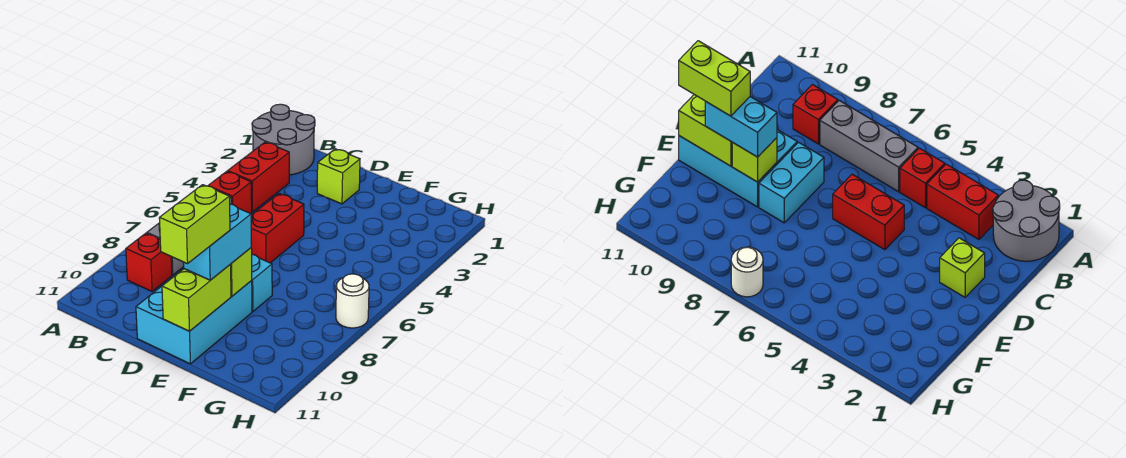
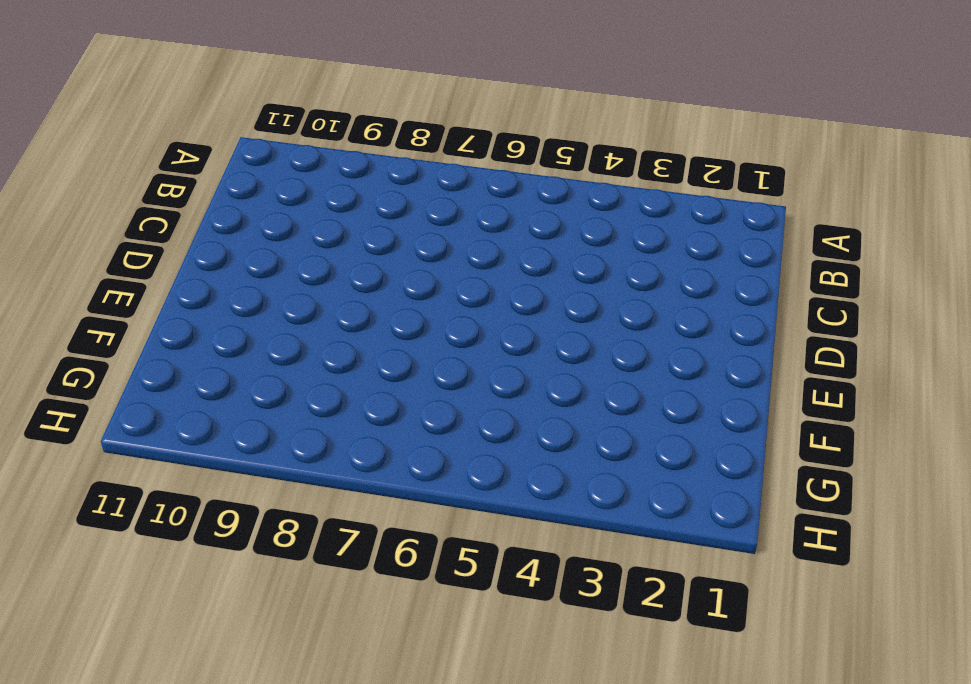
none -> grey round brick A1:B2 level 1
none -> red brick B3:B4 level 1
none -> red brick B5 level 1

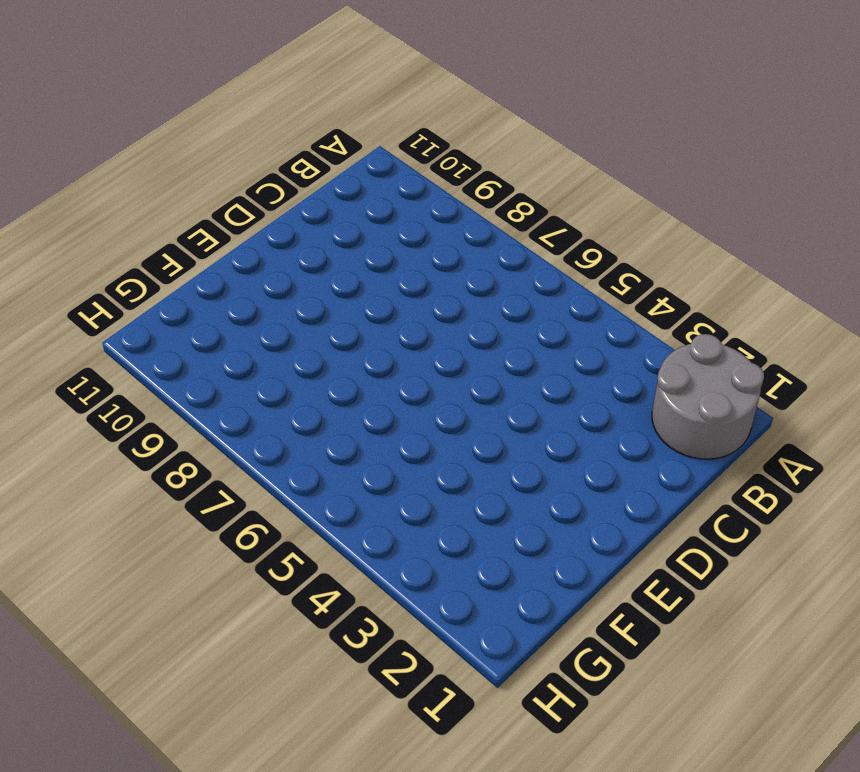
none -> red brick B3:B4 level 1
none -> red brick B5 level 1
none -> grey brick B6:B8 level 1

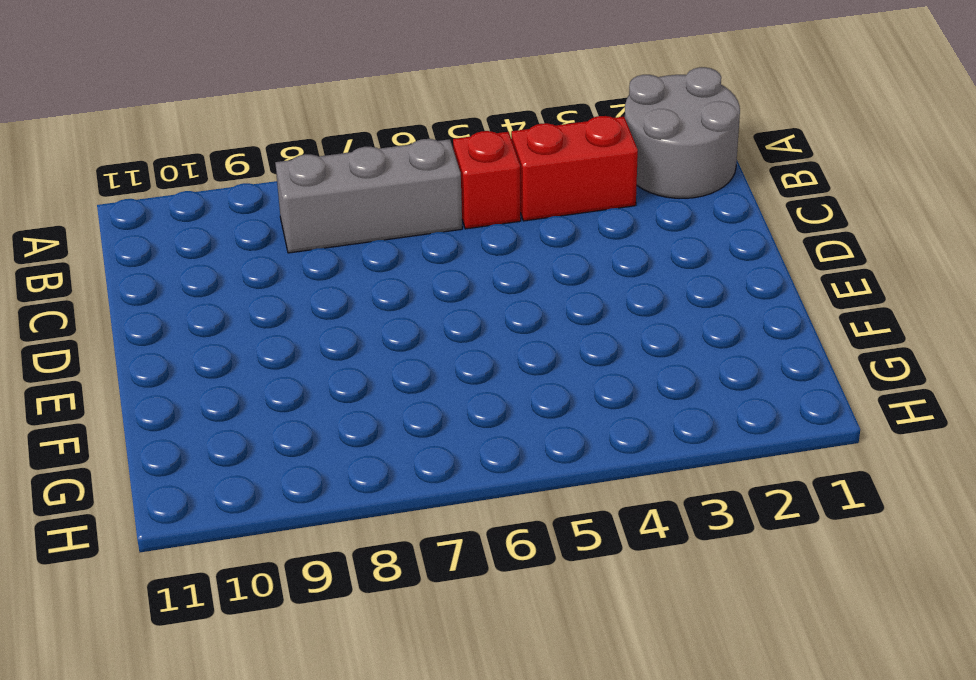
none -> red brick B9 level 1
none -> lime brick D2 level 1
none -> red brick D5:D6 level 1

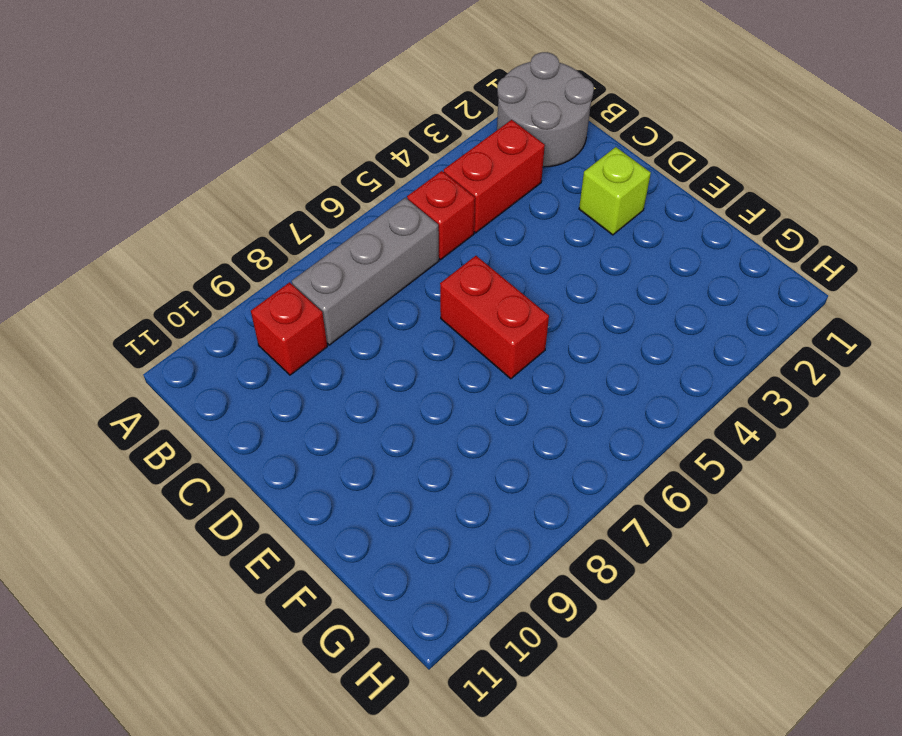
red brick D6:E6 level 1 -> red brick D5:D6 level 1
none -> cyan brick D8:E8 level 1
none -> cyan brick D9:E11 level 1
none -> white round brick H7 level 1

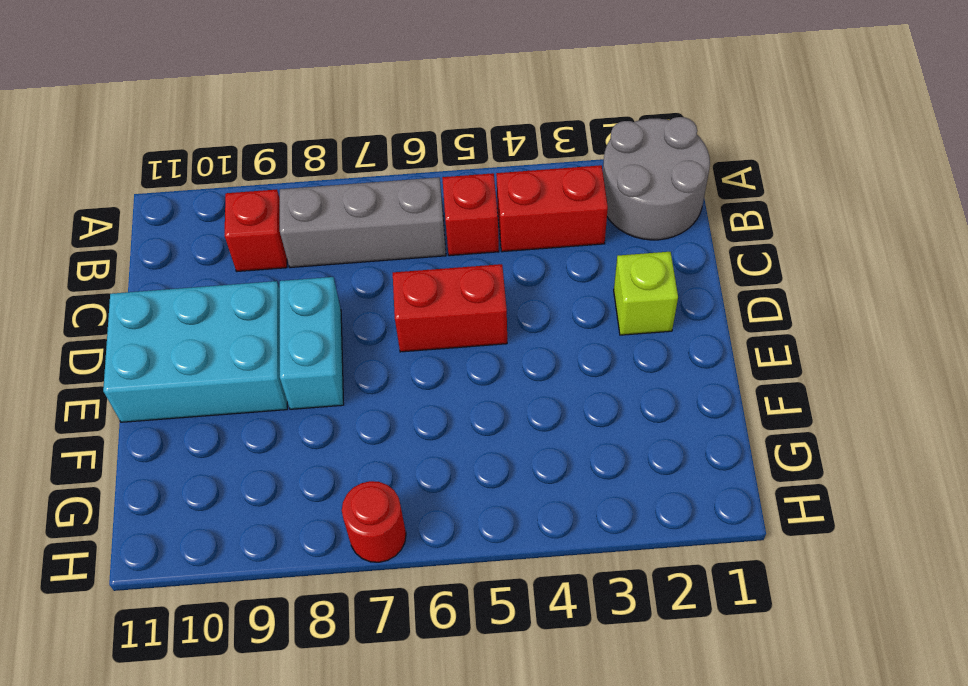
red round brick H7 level 1 -> white round brick H7 level 1
none -> lime brick E9 level 2
none -> lime brick E10:E11 level 2
none -> cyan brick E9:E10 level 3

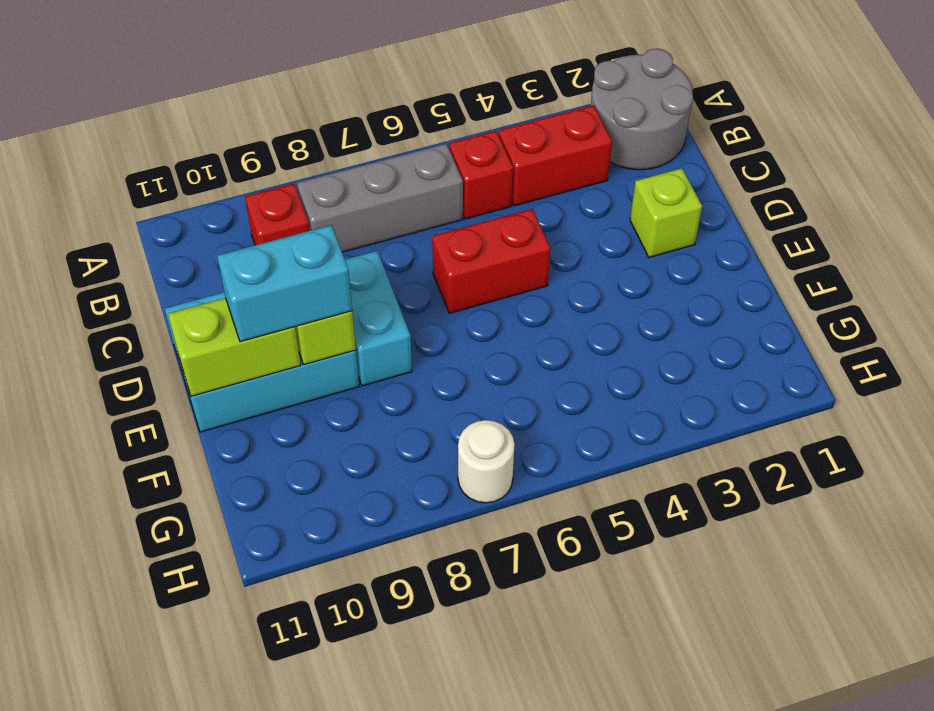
none -> lime brick E10:E11 level 4

